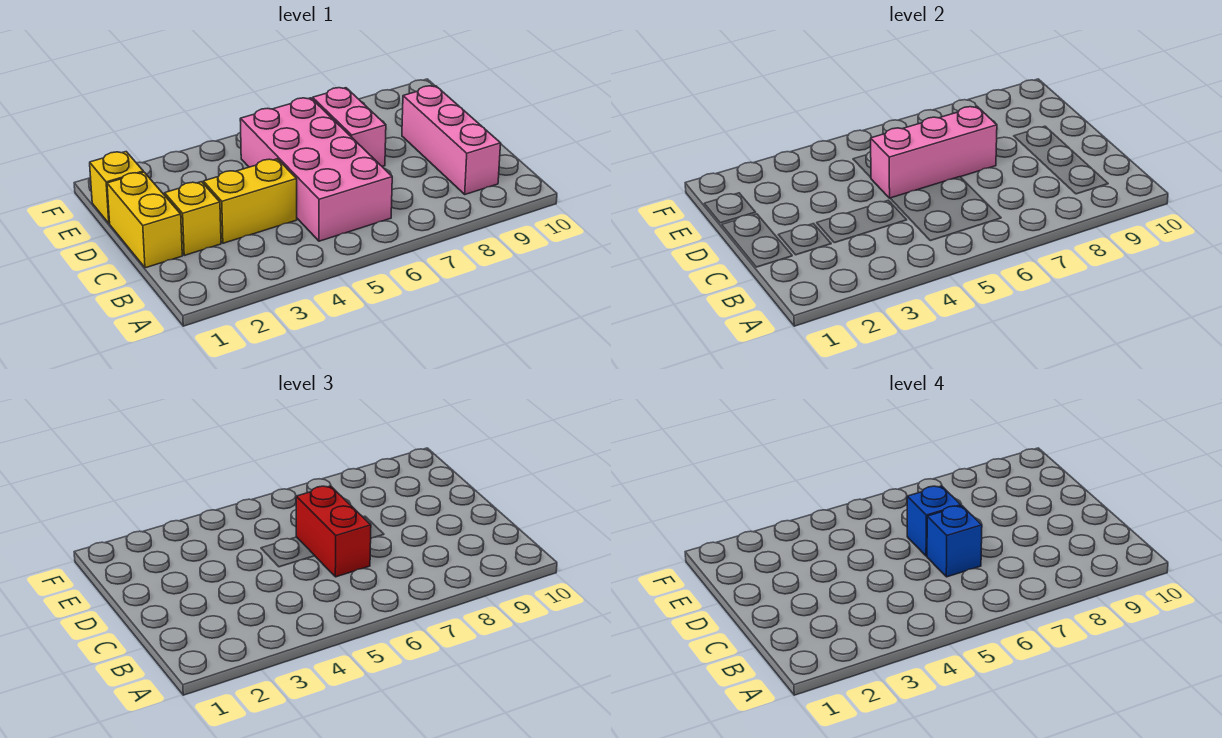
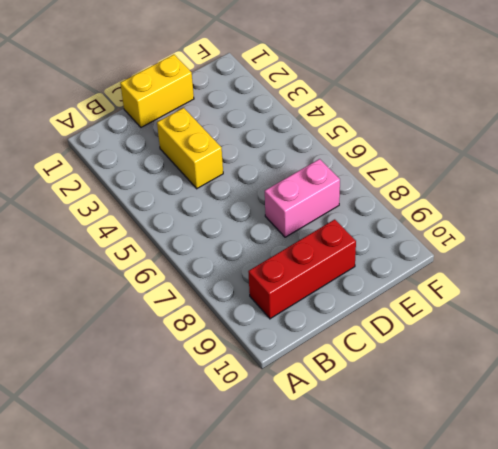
red brick B9:D9 level 1 -> pink brick B9:D9 level 1
none -> pink brick B5:E6 level 1
none -> yellow brick C2 level 1

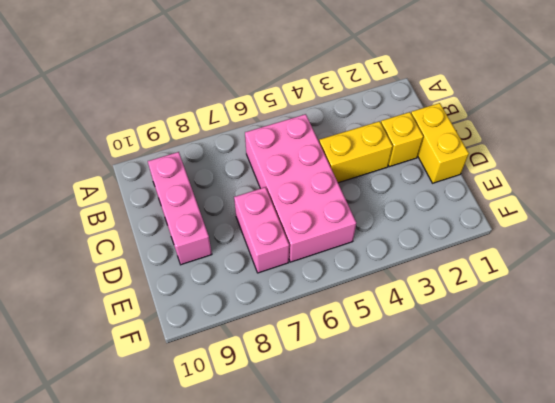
none -> yellow brick E1 level 1
none -> pink brick D5:D7 level 2

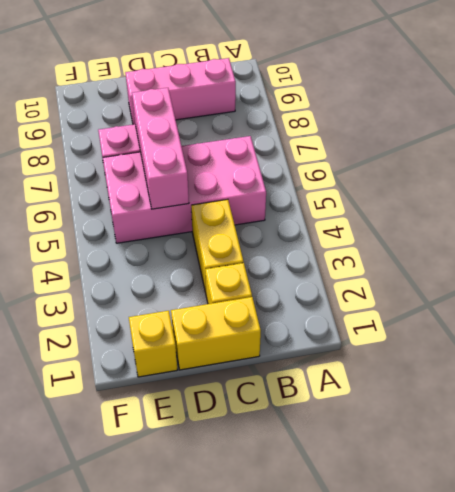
none -> red brick C6:D6 level 3
none -> blue brick C6 level 4

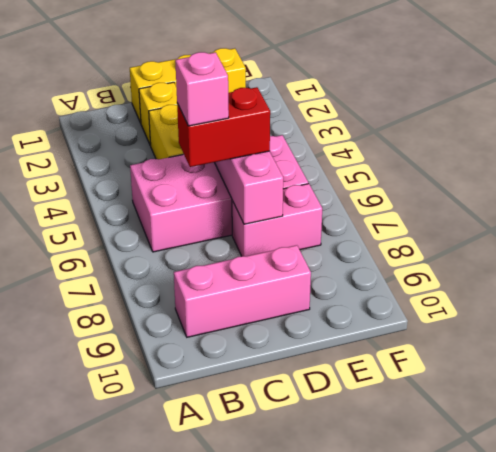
pink brick C6 level 4 -> blue brick C6 level 4
none -> blue brick D6 level 4

